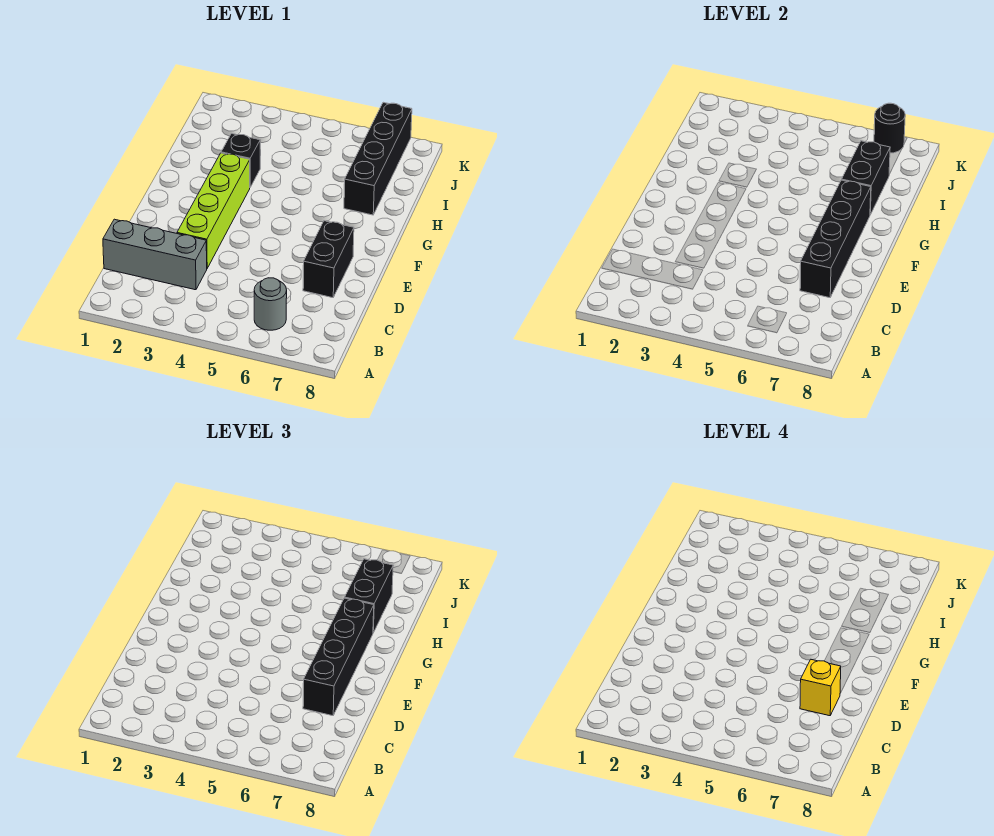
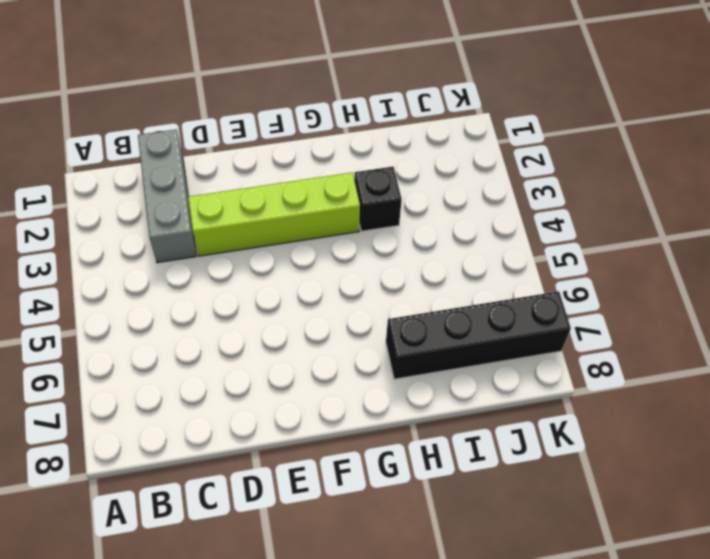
none -> grey round brick B6 level 1
none -> black brick D7:E7 level 1
none -> black brick D7:G7 level 2

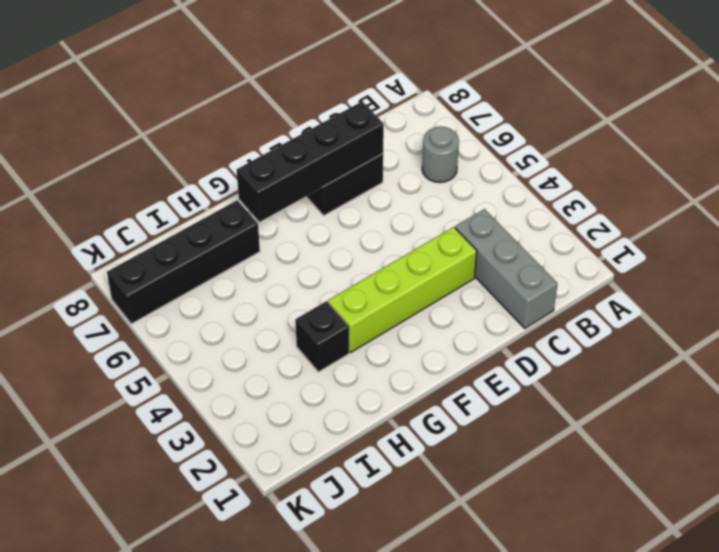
none -> black brick H7:I7 level 2
none -> black round brick K7 level 2
none -> black brick D7:G7 level 3

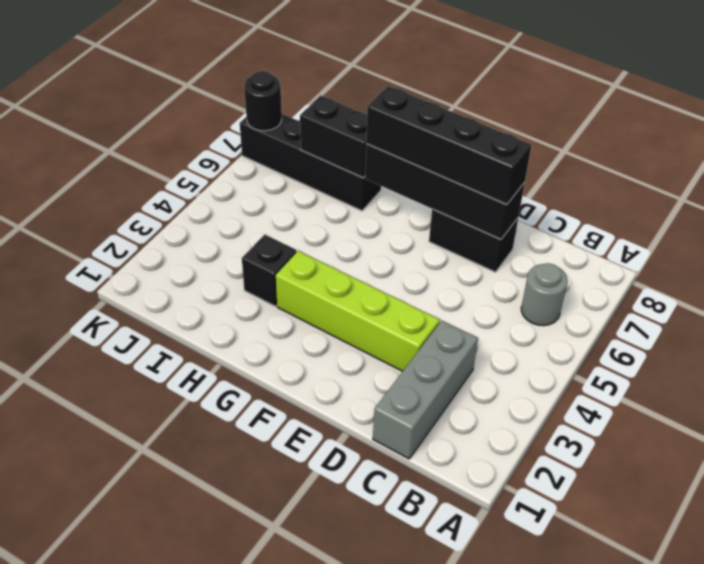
none -> black brick H7:I7 level 3
none -> yellow brick D7 level 4

